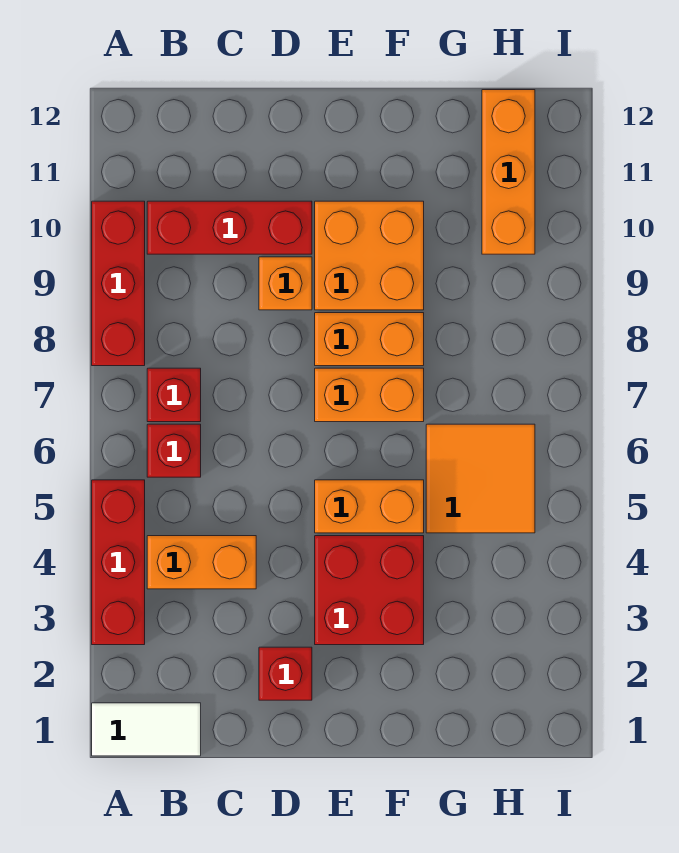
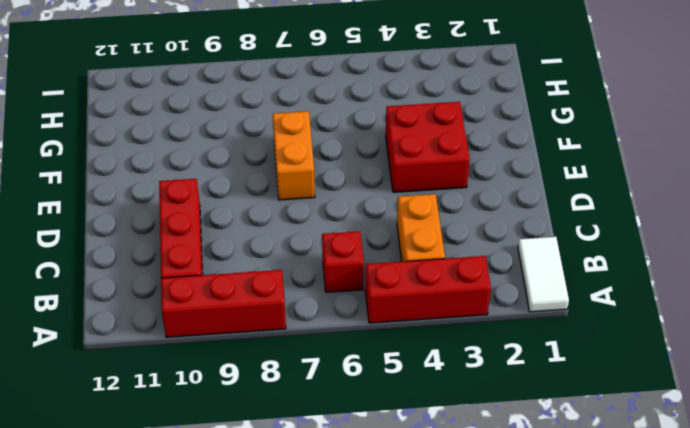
none -> red brick B7 level 1
none -> red brick D2 level 1
none -> orange brick D9 level 1

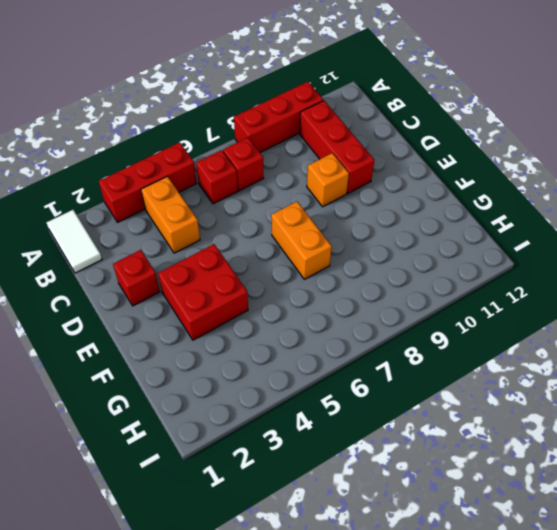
none -> orange brick E5:F5 level 1
none -> orange brick E8:F8 level 1
none -> orange brick E9:F10 level 1

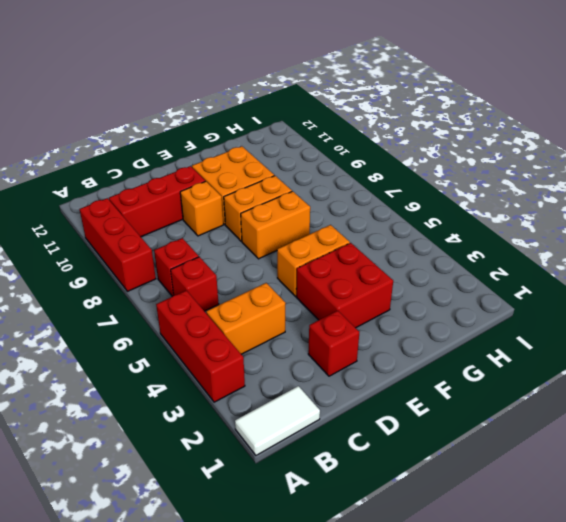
none -> orange tile G5:H6 level 1
none -> orange brick H10:H12 level 1

